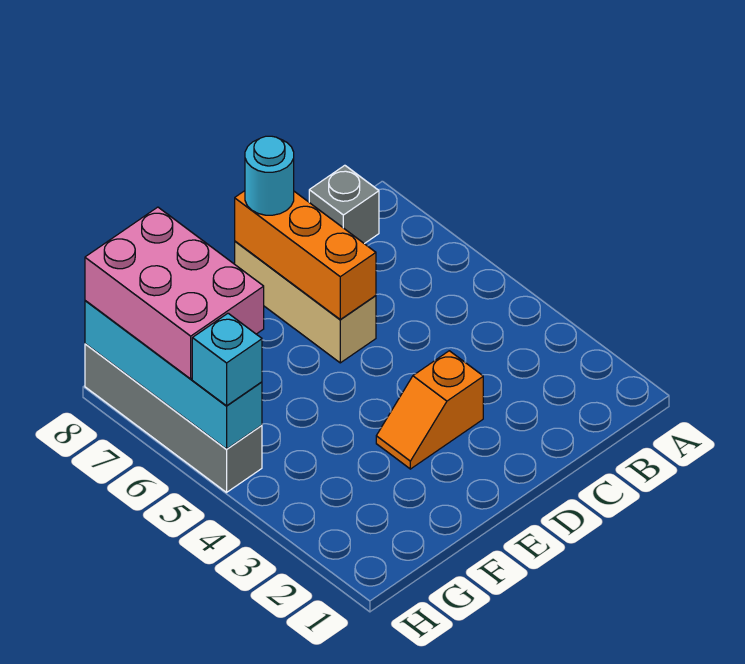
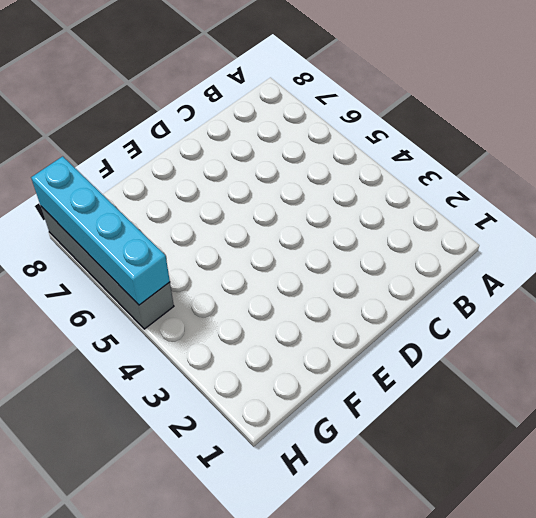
none -> grey brick B8 level 1
none -> orange slope D3:E3 level 1 top D

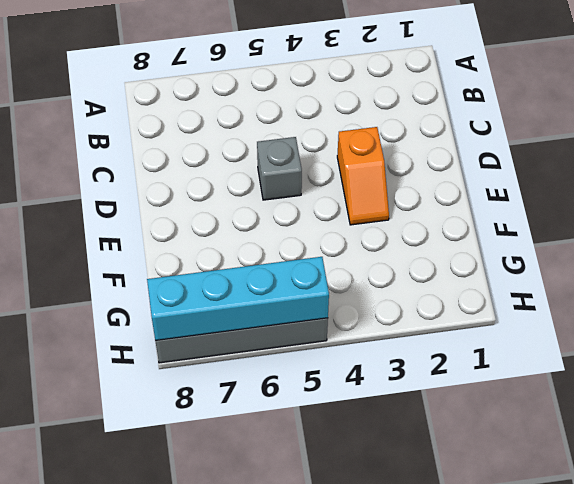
grey brick D5 level 1 -> grey brick B8 level 1
none -> tan brick D6:D8 level 1
none -> orange brick D6:D8 level 2

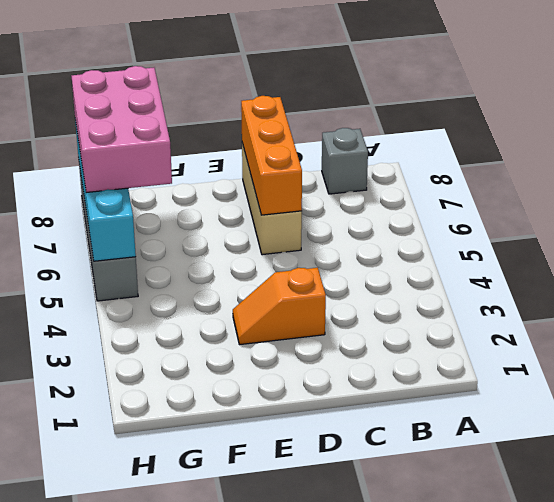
none -> cyan round brick D8 level 3
none -> cyan brick H5 level 3

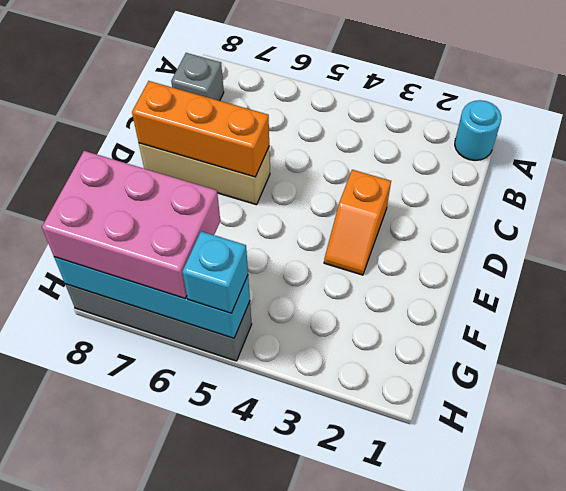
cyan round brick A1 level 1 -> cyan round brick D8 level 3

